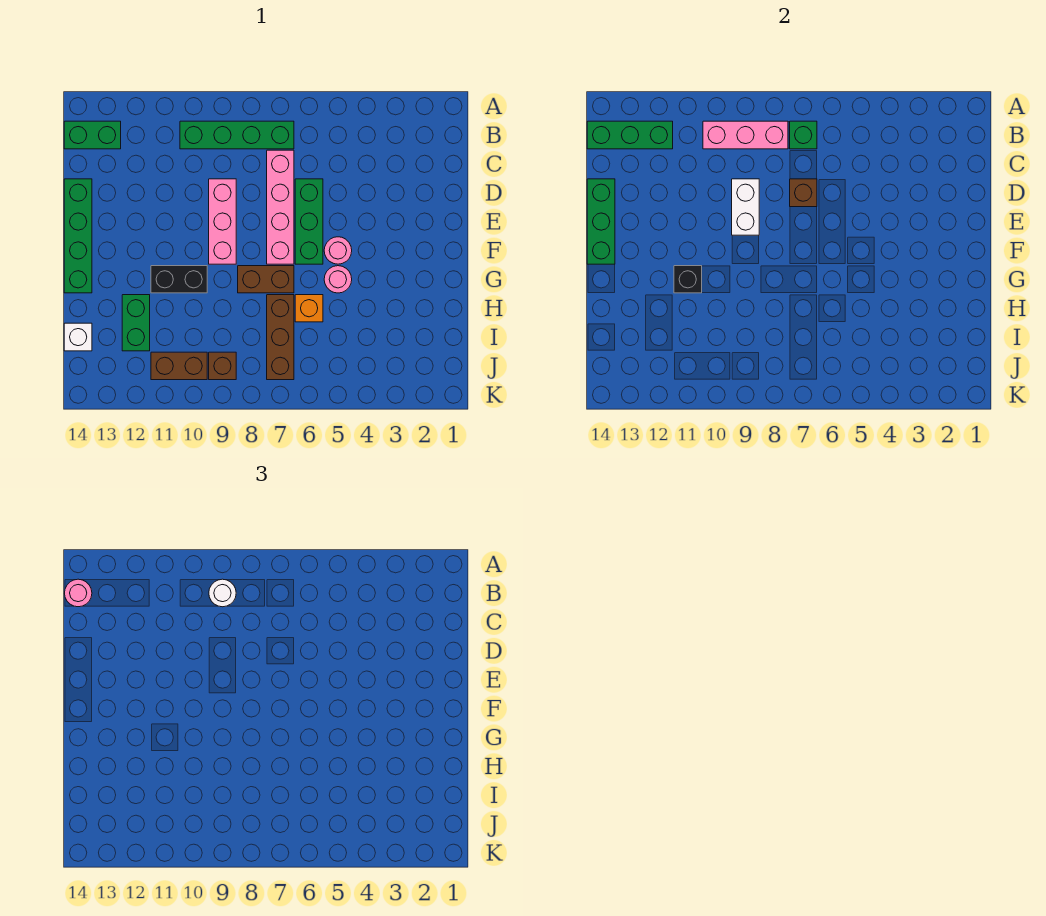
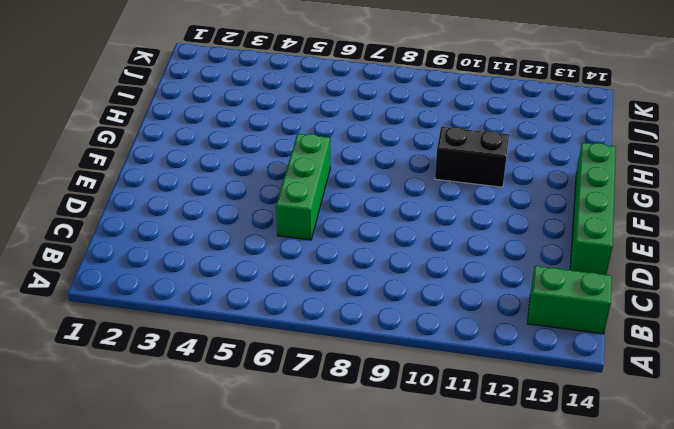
none -> green brick B7:B10 level 1
none -> pink brick C7:F7 level 1
none -> pink brick D9:F9 level 1

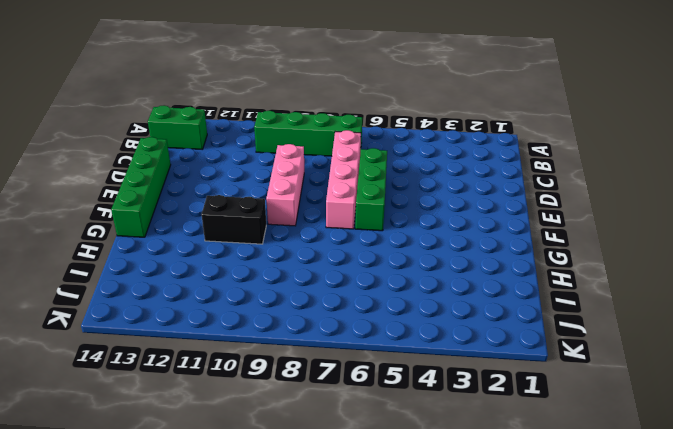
none -> pink round brick F5 level 1
none -> pink round brick G5 level 1
none -> brown brick G7:G8 level 1

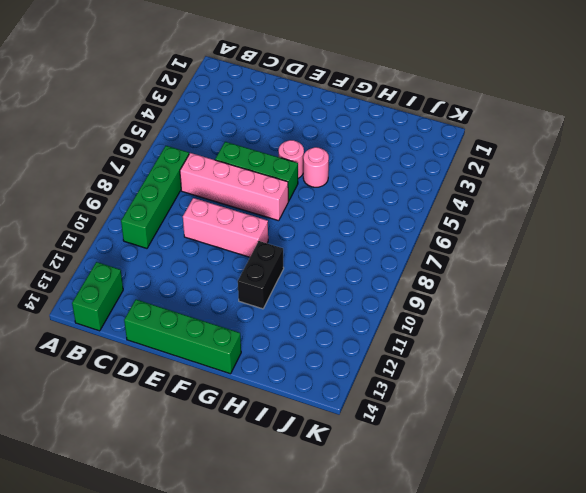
none -> brown brick G7:G8 level 1
none -> orange brick H6 level 1
none -> brown brick H7:J7 level 1

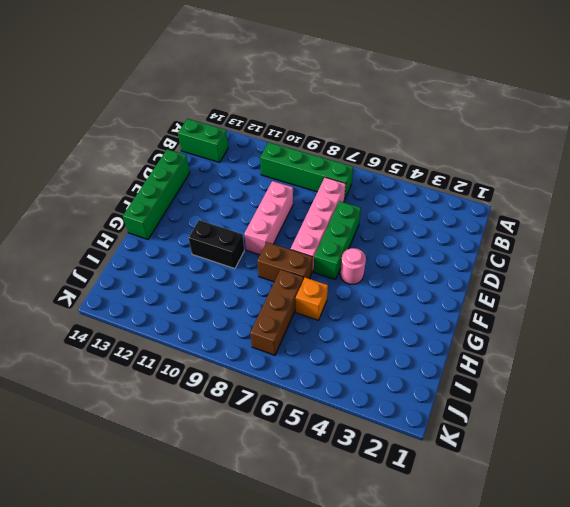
none -> pink round brick G5 level 1
none -> green brick H12:I12 level 1
none -> white brick I14 level 1

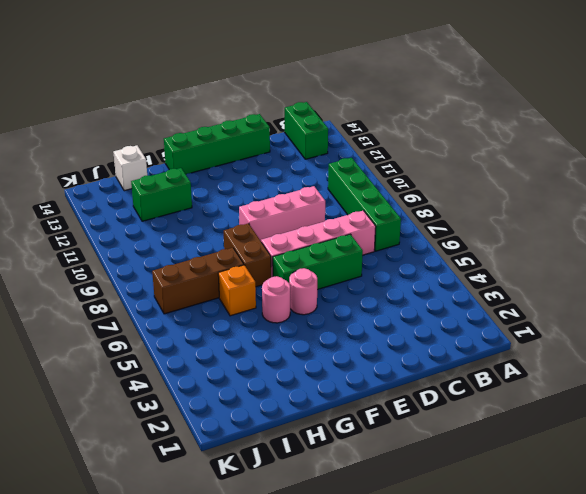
none -> black brick G10:G11 level 1
none -> brown brick J9 level 1
none -> brown brick J10:J11 level 1

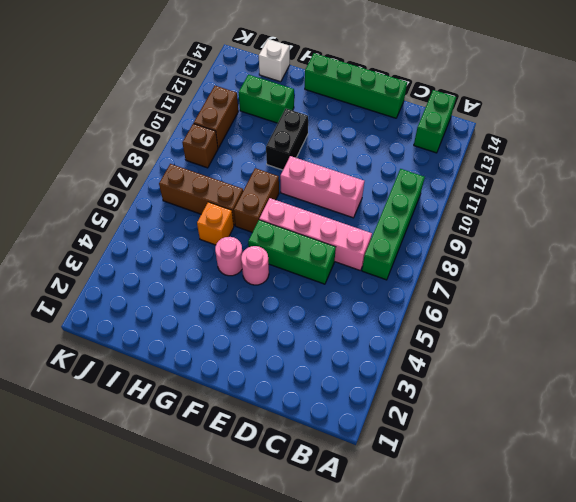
none -> green brick B7 level 2
none -> pink brick B8:B10 level 2
none -> green brick B12:B14 level 2

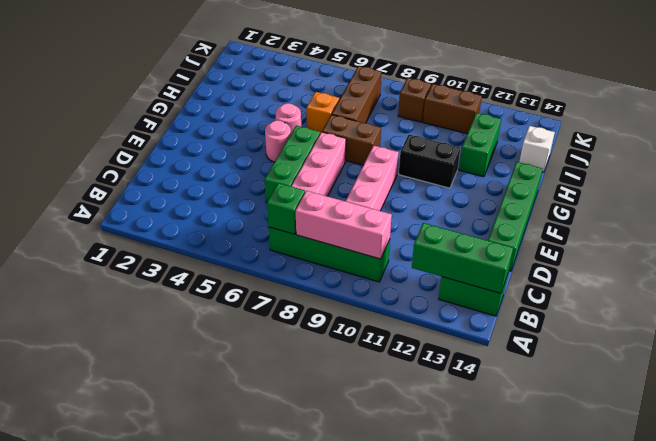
none -> brown brick D7 level 2
none -> white brick D9:E9 level 2
none -> green brick D14:F14 level 2

